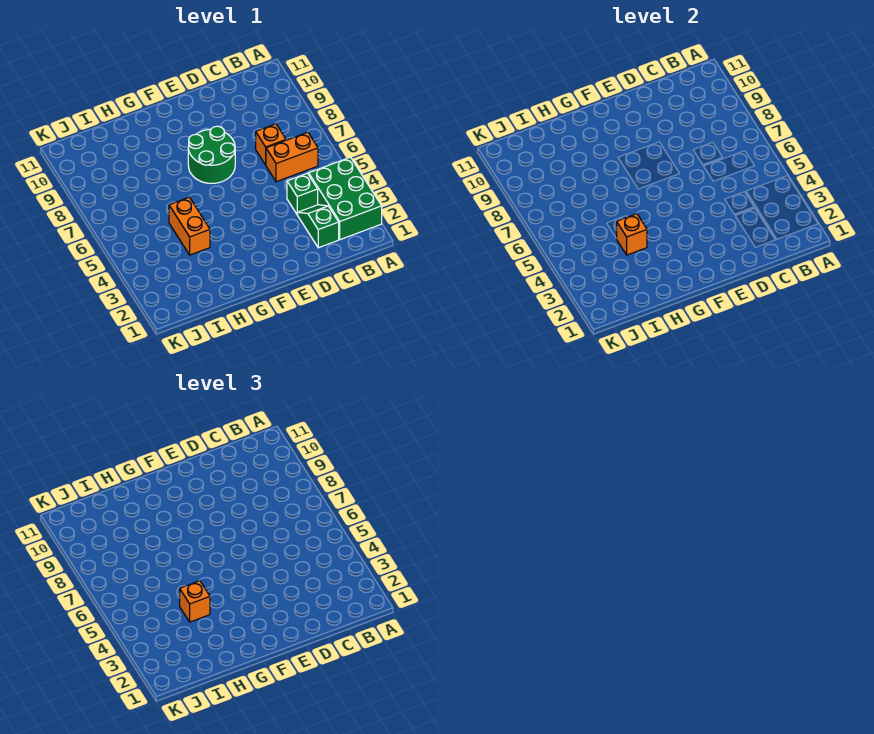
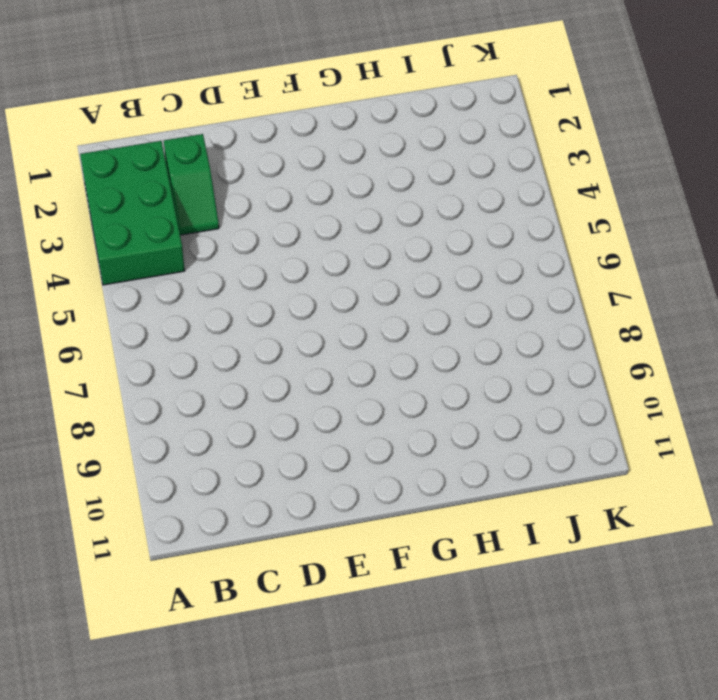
none -> orange brick B6:C6 level 1
none -> green brick C4 level 1

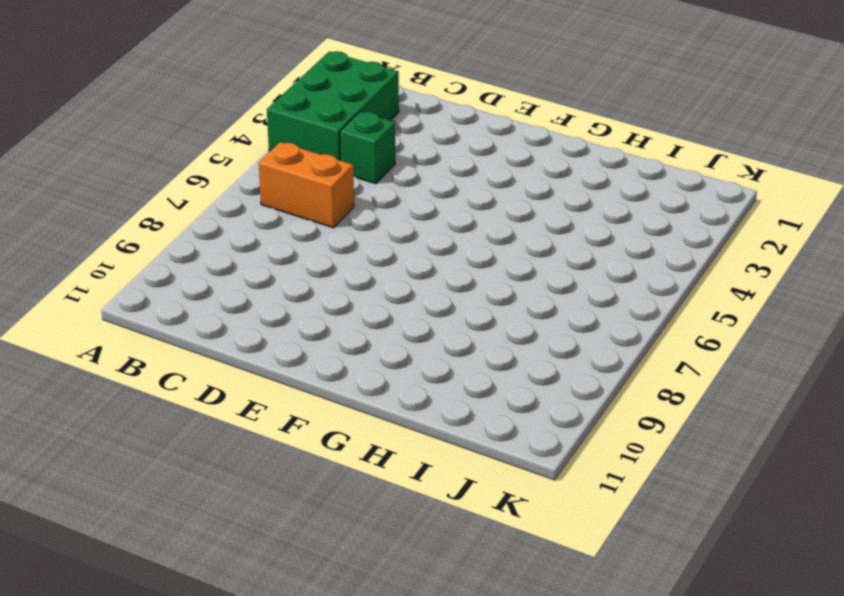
none -> green slope C2:C3 level 1 top 2
none -> orange brick C7 level 1

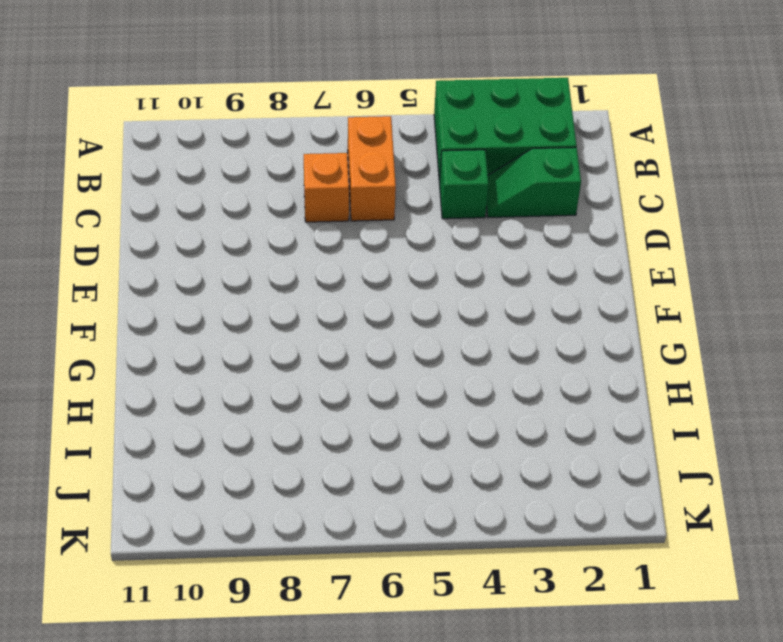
none -> green round brick E7:F8 level 1
none -> orange brick H4:H5 level 1

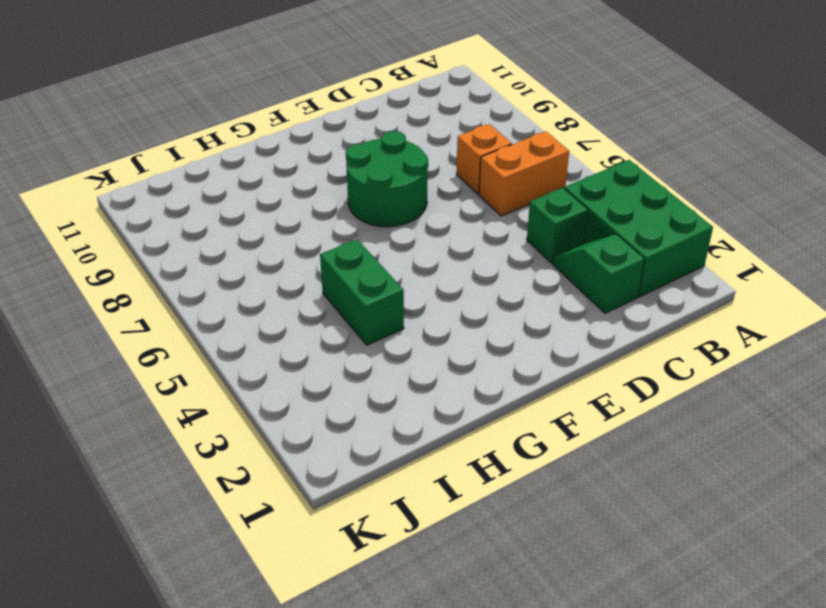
green brick H4:H5 level 1 -> orange brick H4:H5 level 1
none -> orange brick H4 level 2
none -> orange brick H4 level 3

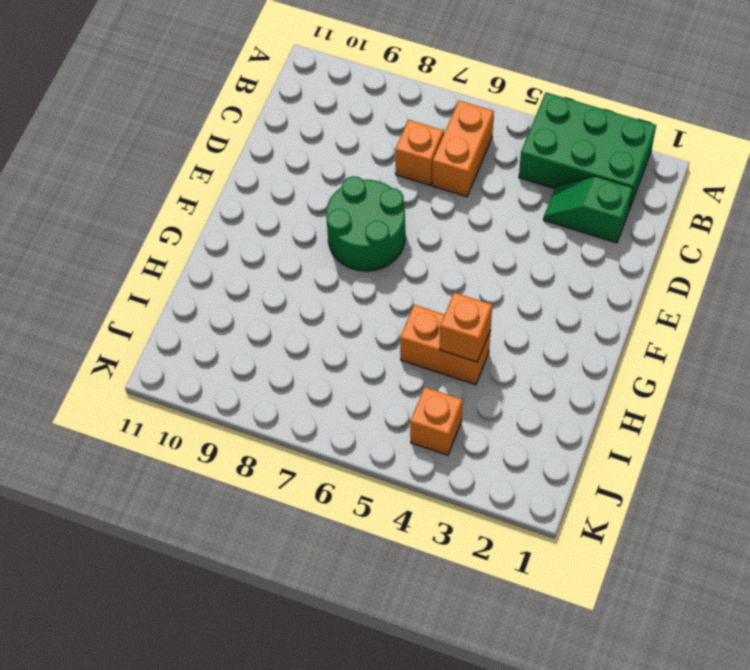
orange brick J4 level 1 -> orange brick H4 level 3
none -> green brick C4 level 1

